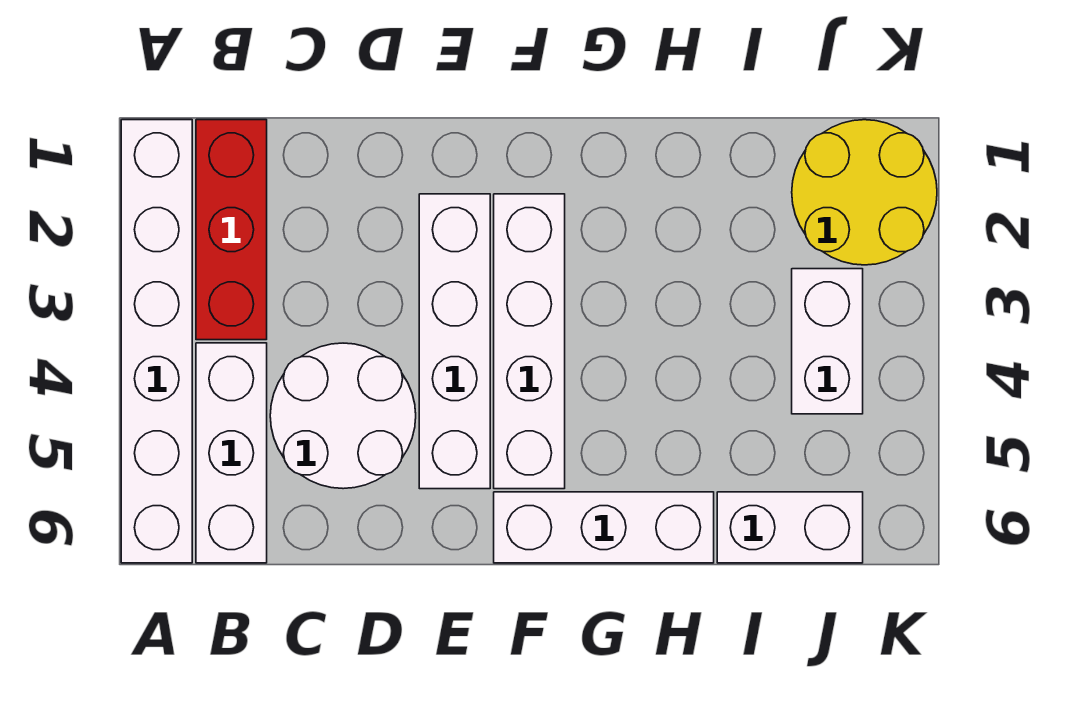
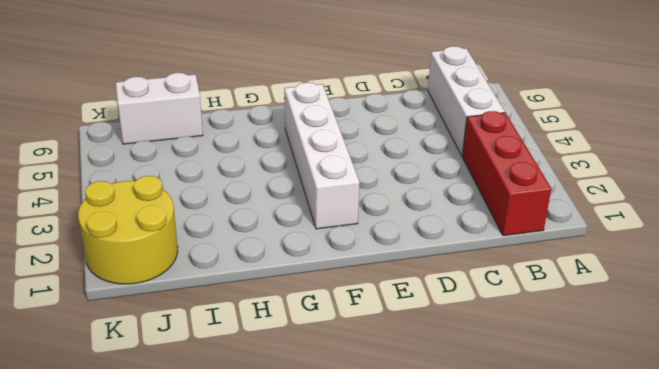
none -> white brick A1:A6 level 1
none -> white round brick C4:D5 level 1

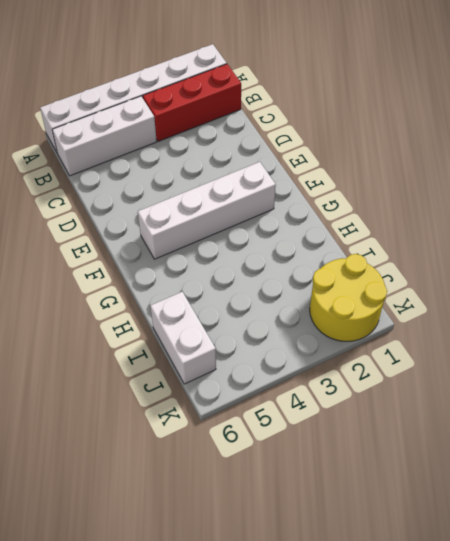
none -> white round brick C4:D5 level 1
none -> white brick E2:E5 level 1

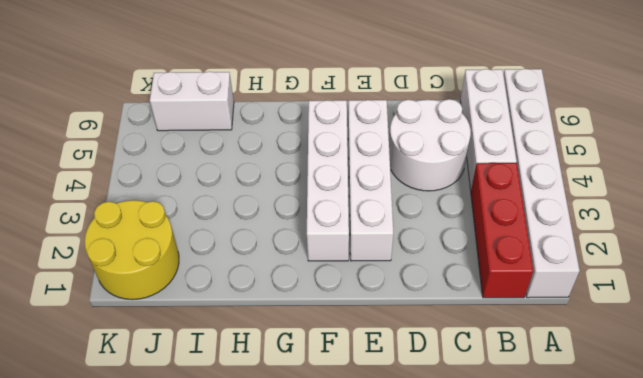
none -> white brick F6:H6 level 1
none -> white brick J3:J4 level 1

